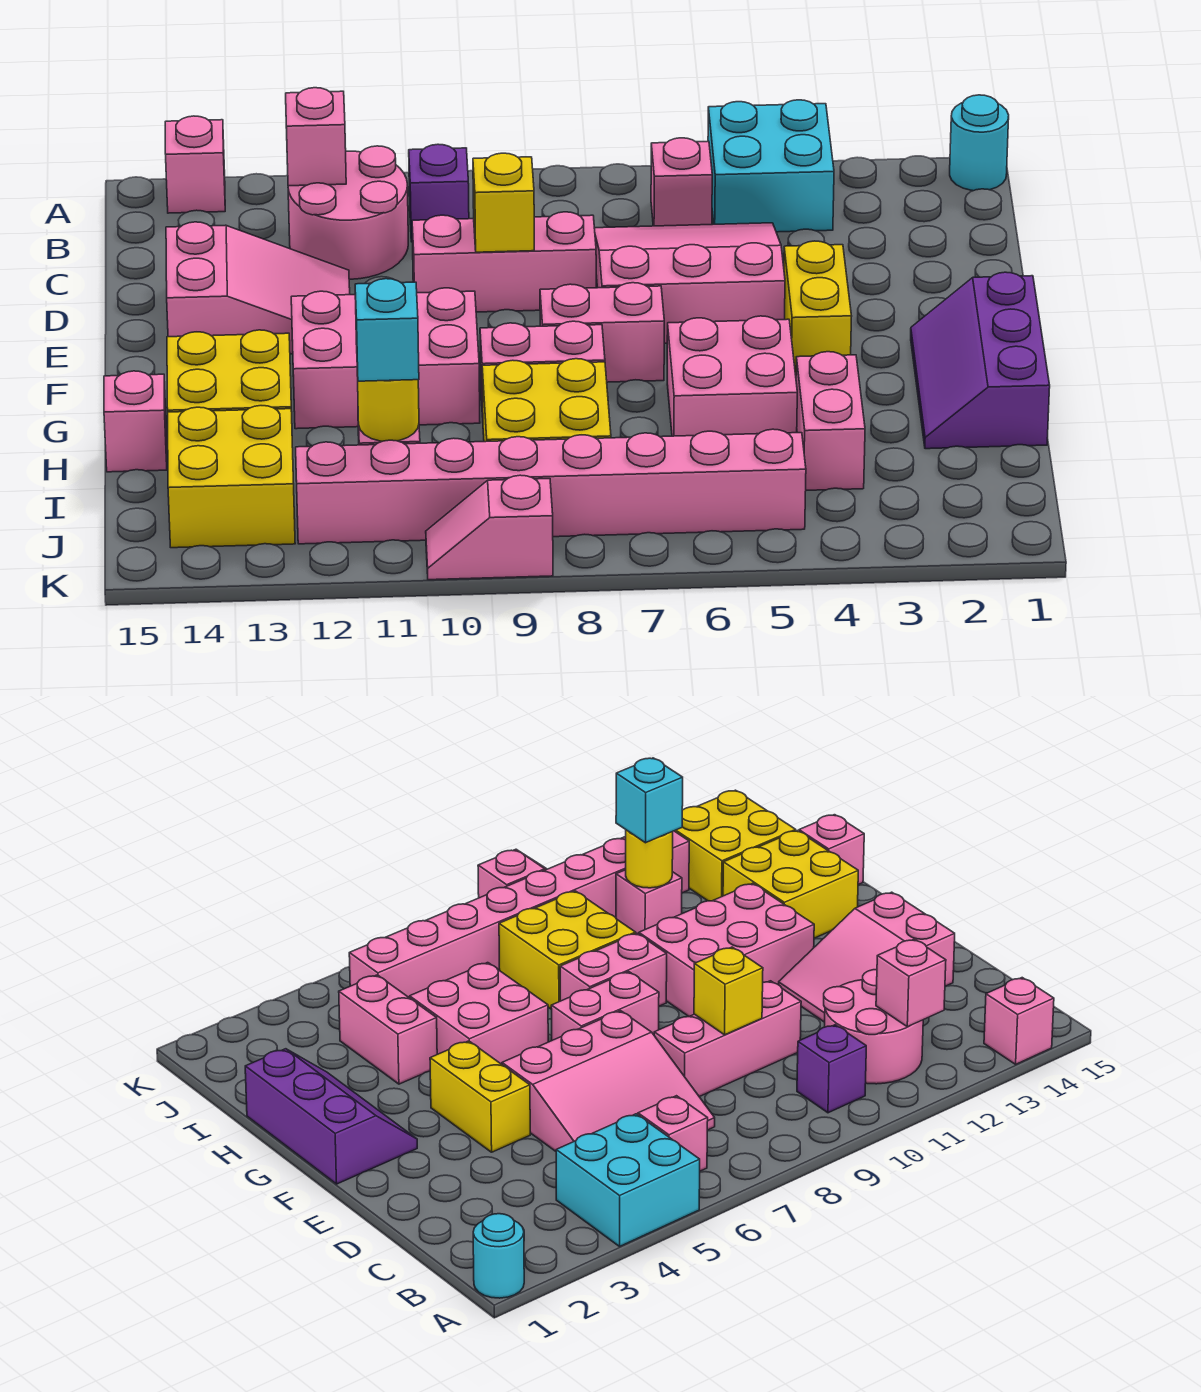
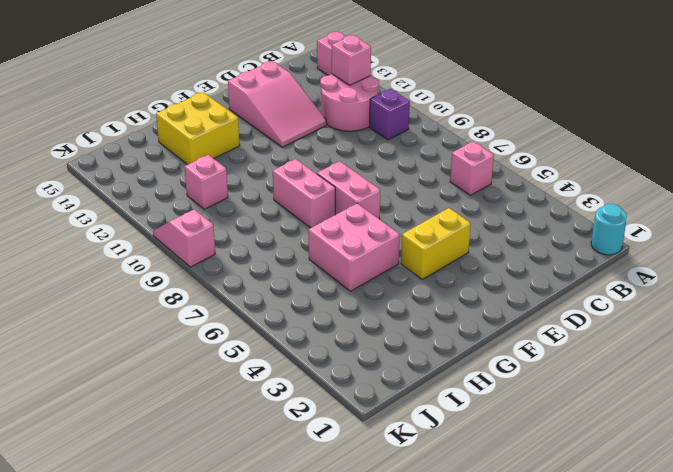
none -> cyan brick A4:B5 level 1
none -> pink slope C5:E7 level 1 top E
none -> pink brick D8:D10 level 1

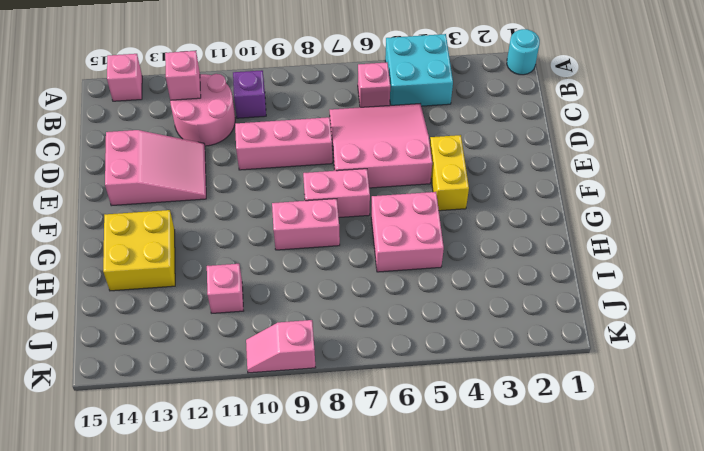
none -> purple slope F1:H2 level 1 top 1
none -> pink brick F10:G12 level 1
none -> pink brick H4:I4 level 1

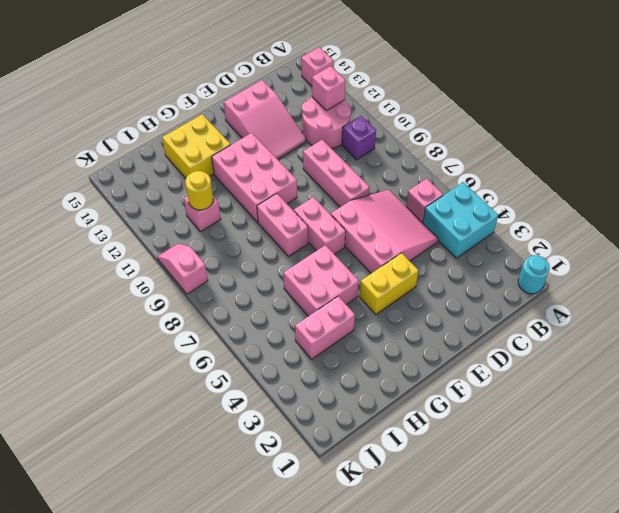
none -> purple slope F1:H2 level 1 top 1
none -> yellow brick H8:I9 level 1
none -> pink brick H15 level 1

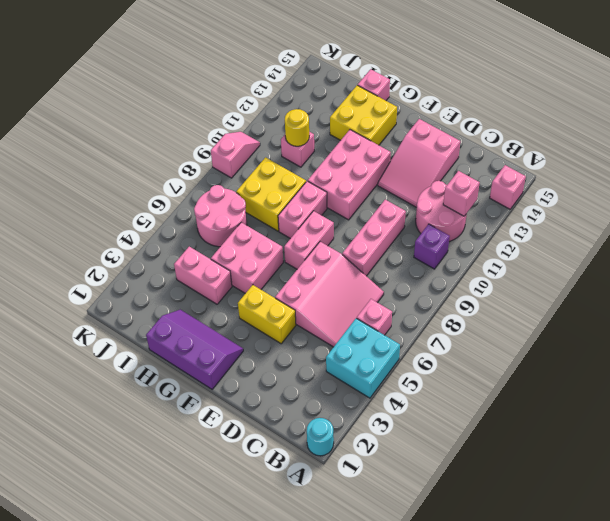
pink round brick I6:J7 level 1 -> pink brick J5:J12 level 1
none -> yellow brick I13:J14 level 1
none -> yellow brick D9 level 2
none -> cyan brick I11 level 3

